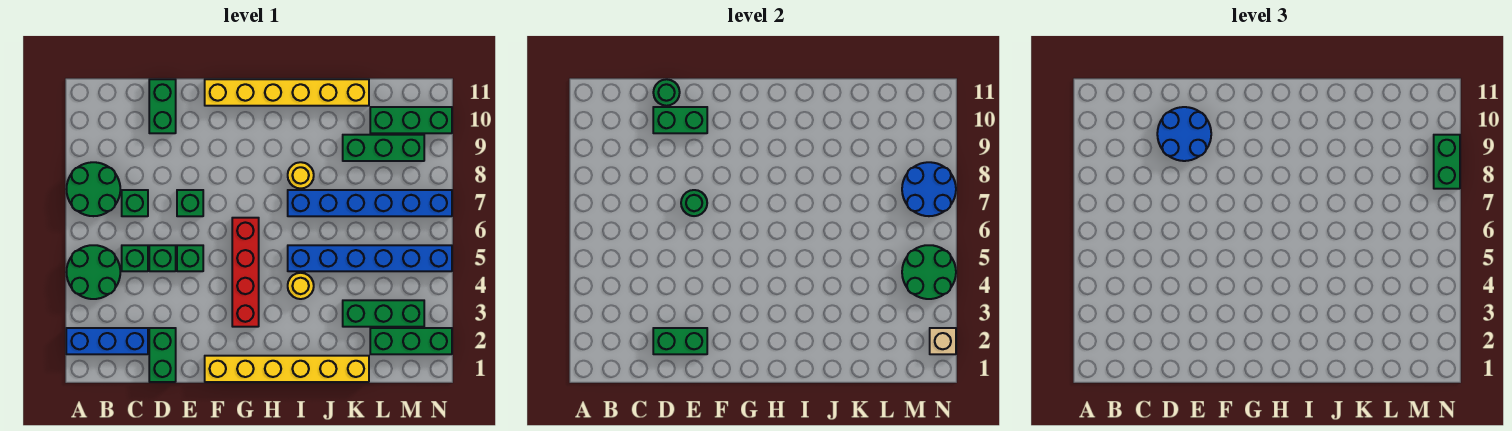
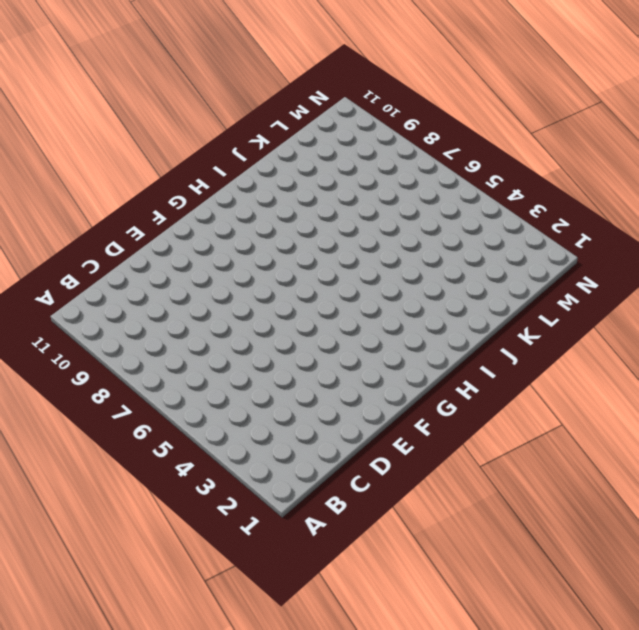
none -> blue brick A2:C2 level 1
none -> green round brick A4:B5 level 1
none -> green round brick A7:B8 level 1
none -> green brick C5 level 1

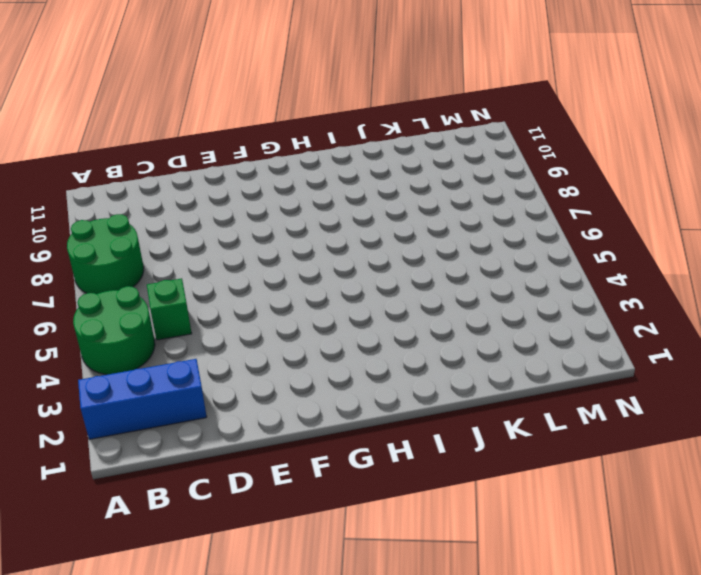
none -> green brick C7 level 1
none -> green brick D1:D2 level 1
none -> green brick D5 level 1
none -> green brick D10:D11 level 1

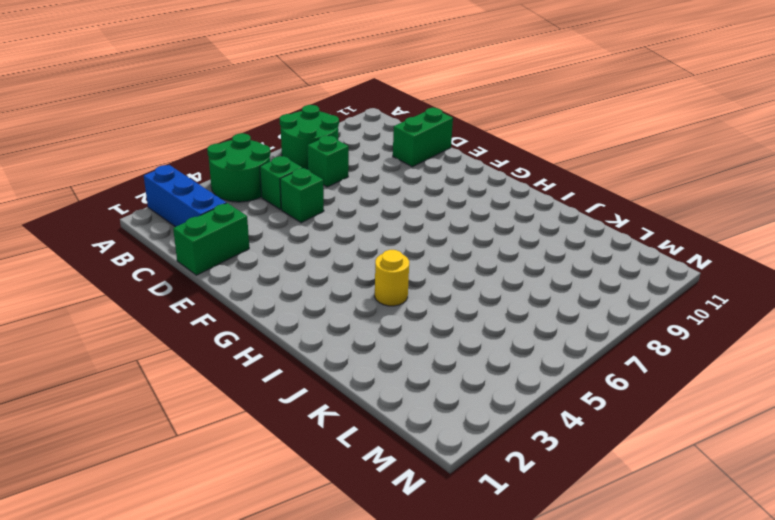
none -> green brick E5 level 1
none -> green brick E7 level 1
none -> yellow brick F1:K1 level 1
none -> yellow brick F11:K11 level 1

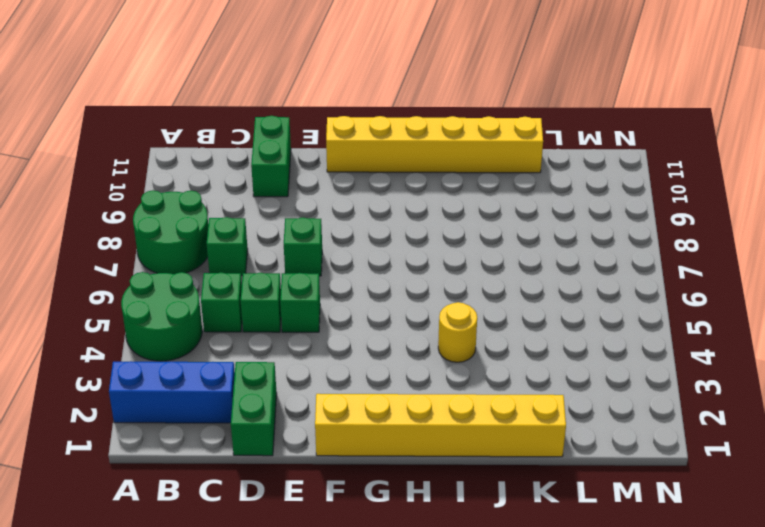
none -> red brick G3:G6 level 1
none -> blue brick I5:N5 level 1
none -> blue brick I7:N7 level 1
none -> yellow round brick I8 level 1

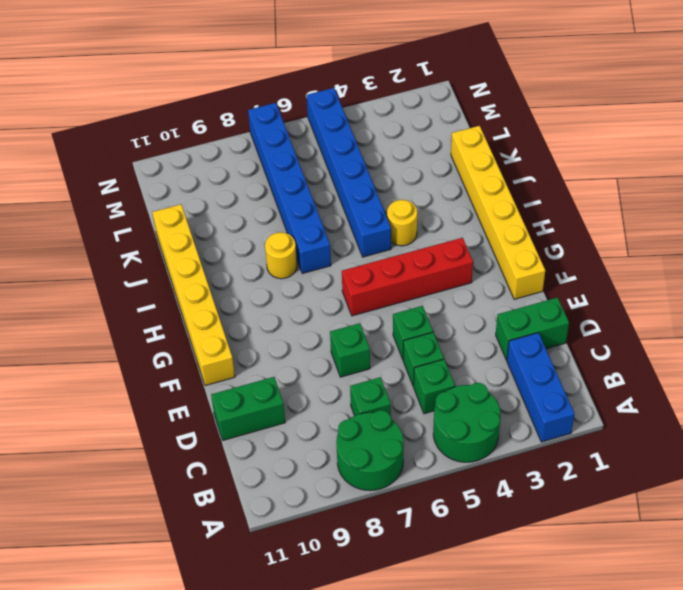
none -> green brick K3:M3 level 1
none -> green brick K9:M9 level 1
none -> green brick L2:N2 level 1
none -> green brick L10:N10 level 1

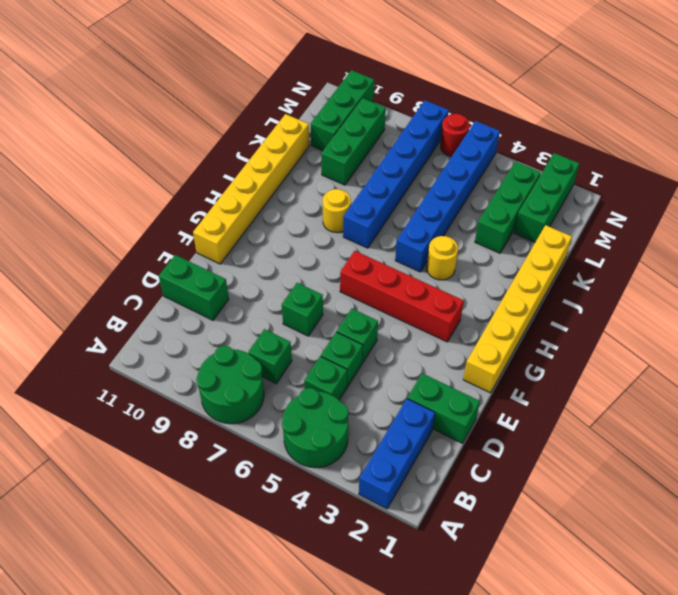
red round brick N6 level 1 -> none
none -> green brick D2:E2 level 2
none -> green brick D10:E10 level 2
none -> green round brick D11 level 2
none -> green round brick E7 level 2

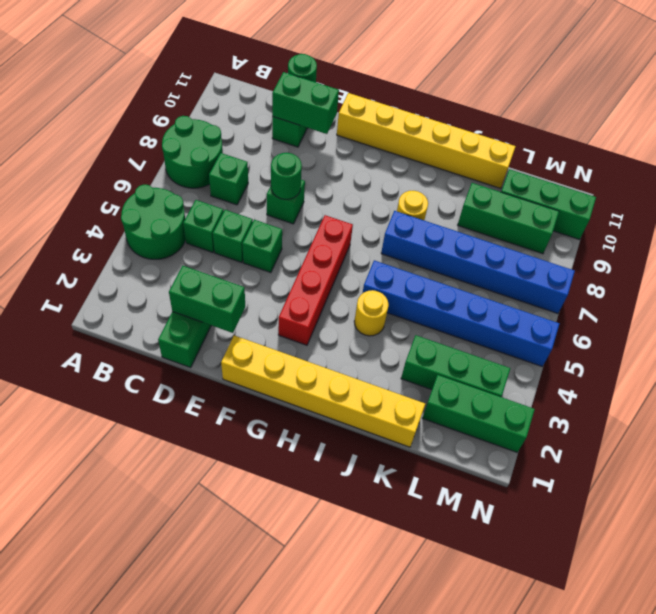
none -> blue brick A2:C2 level 1
none -> green round brick M4:N5 level 2
none -> blue round brick M7:N8 level 2
none -> tan brick N2 level 2

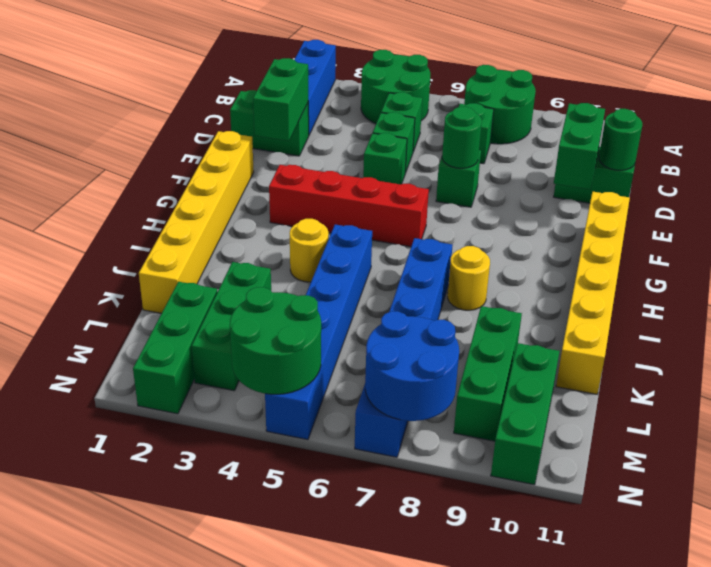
none -> tan brick N2 level 2
none -> blue round brick D9:E10 level 3
none -> green brick N8:N9 level 3

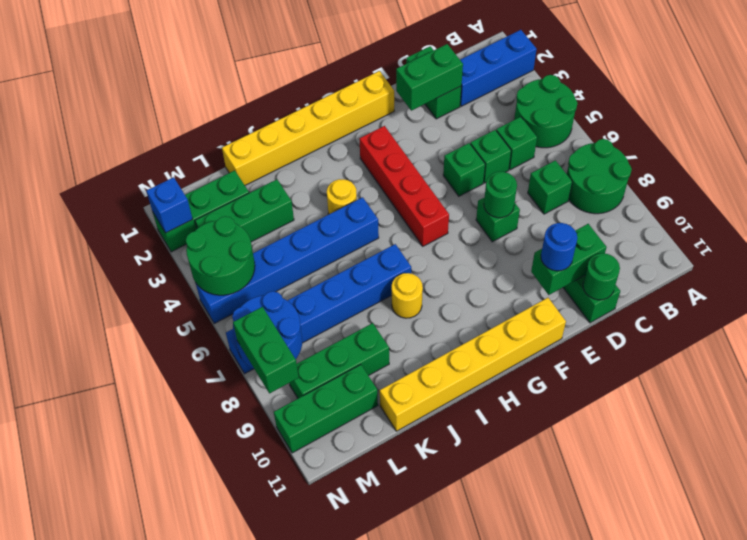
blue round brick E10 level 3 -> blue round brick D9:E10 level 3
blue brick N2 level 2 -> tan brick N2 level 2

